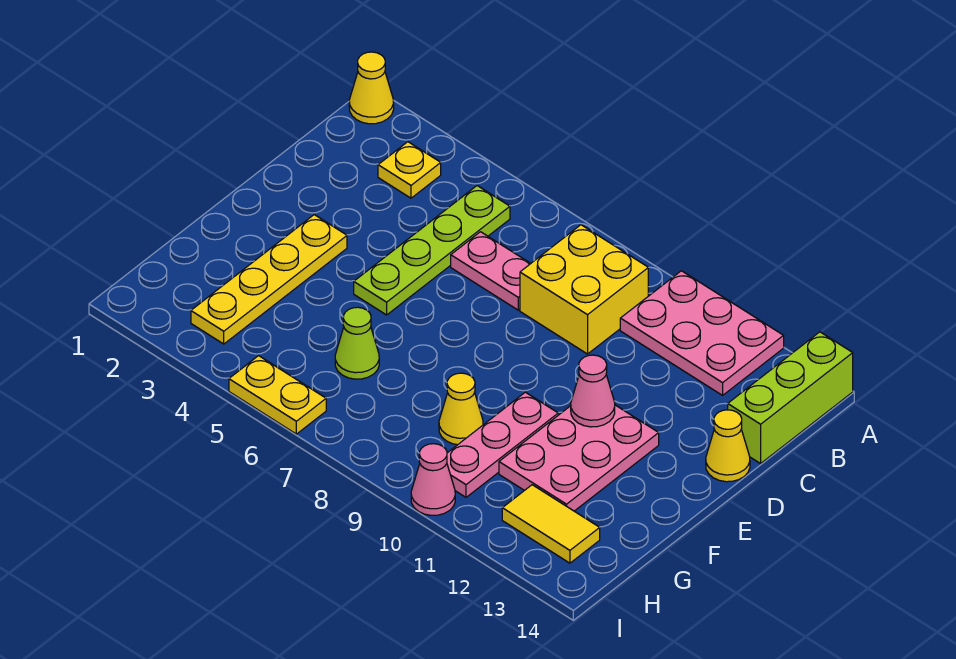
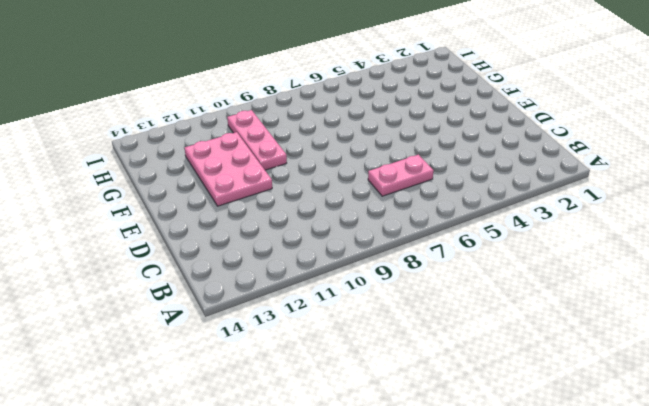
none -> yellow cone A1 level 1
none -> pink plate A10:B12 level 1
none -> lime brick A14:C14 level 1

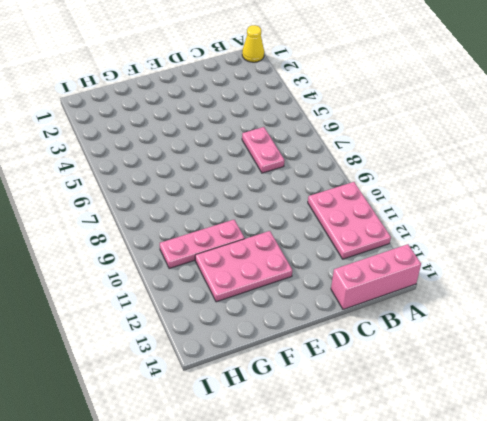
pink brick A14:C14 level 1 -> lime brick A14:C14 level 1
none -> yellow plate B3 level 1
none -> lime plate B5:E5 level 1
none -> yellow brick B8:C9 level 1

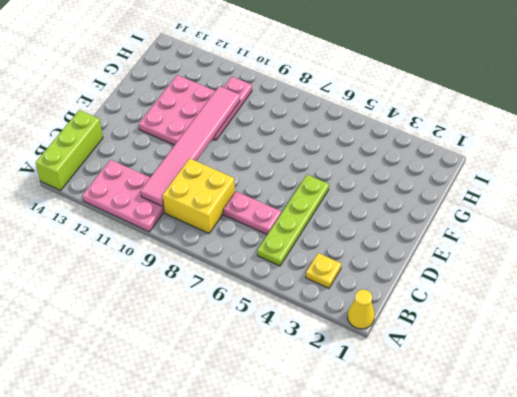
pink tile B10:G10 level 2 -> none
none -> yellow cone D14 level 1
none -> yellow plate E3:H3 level 1
none -> lime cone G6 level 1

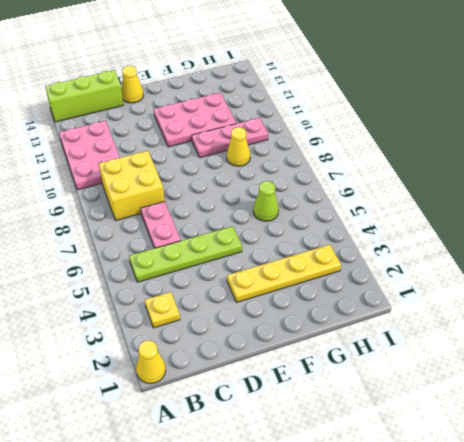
none -> yellow tile H12:H13 level 1
none -> yellow plate I5:I6 level 1
none -> pink cone I10 level 1

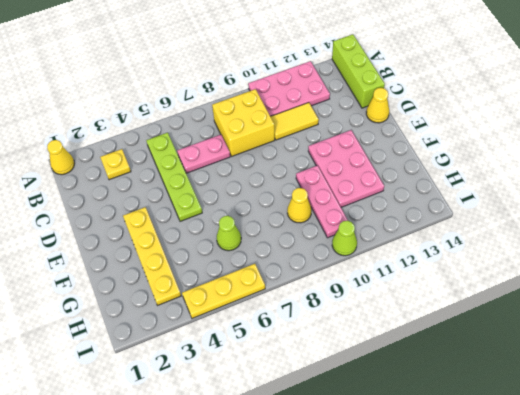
yellow tile C10:C11 level 1 -> yellow tile H12:H13 level 1
yellow plate I4:I6 level 1 -> yellow plate I5:I6 level 1
lime cone I10 level 1 -> pink cone I10 level 1
none -> pink cone E11 level 2

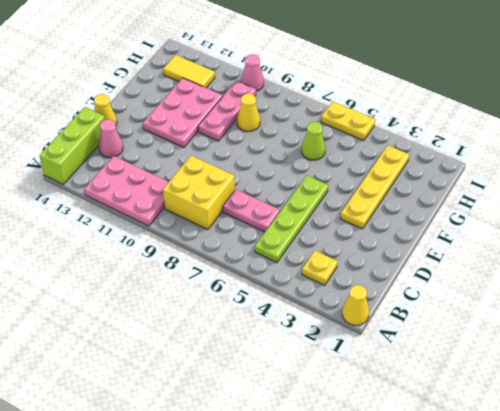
pink cone C13 level 1 -> pink cone E11 level 2

